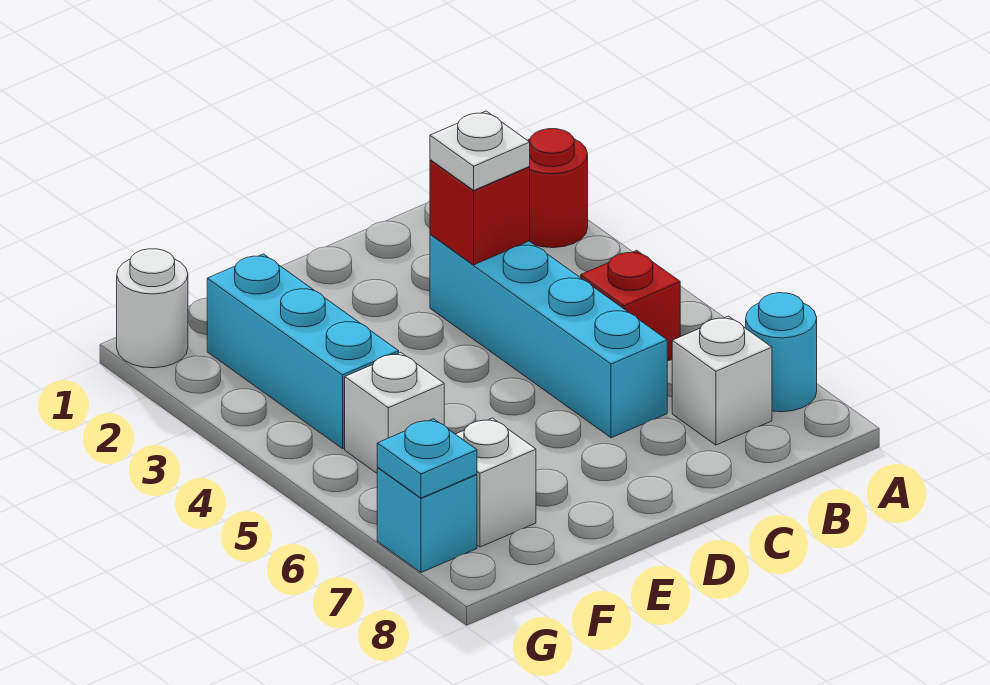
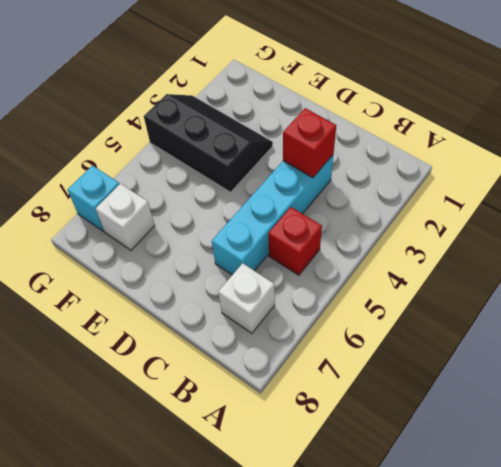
black slope E3:G4 level 1 top 4 -> cyan brick F2:F4 level 1
none -> red round brick A2 level 1
none -> cyan round brick A7 level 1
none -> white brick F5 level 1

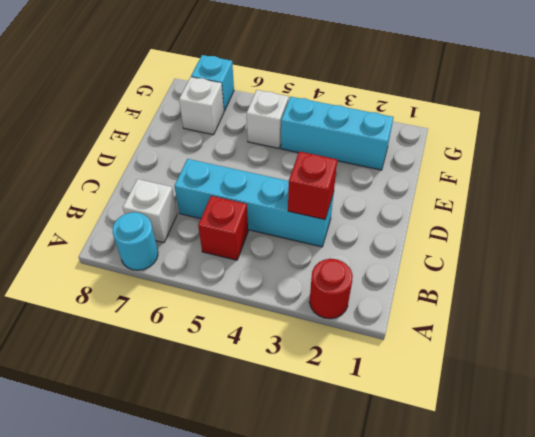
none -> white round brick G1 level 1
none -> cyan plate G7 level 2
none -> white plate C3 level 3

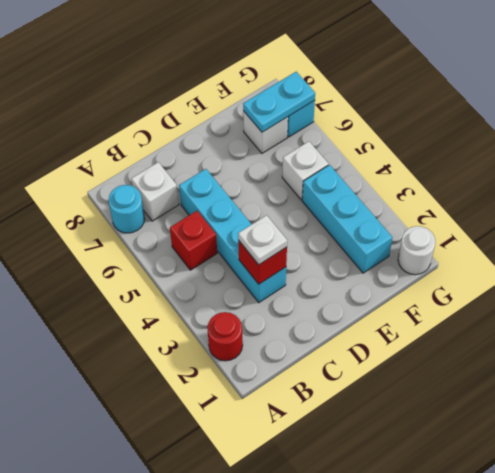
cyan plate F7:G7 level 2 -> cyan plate G7 level 2

